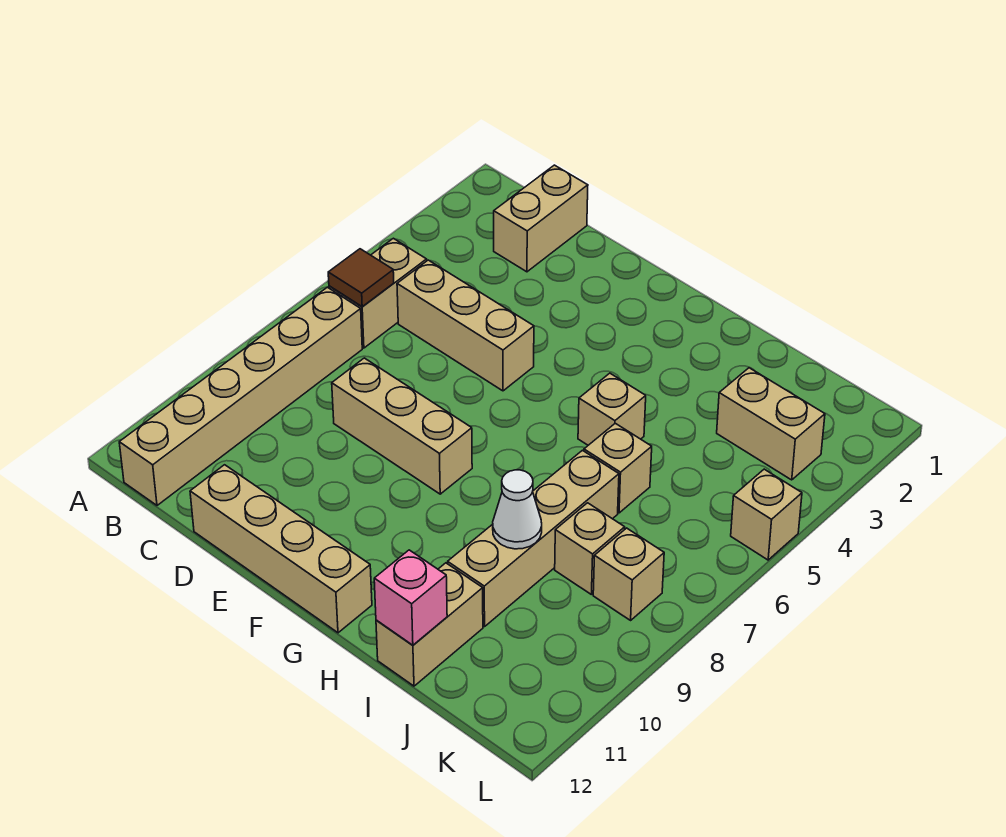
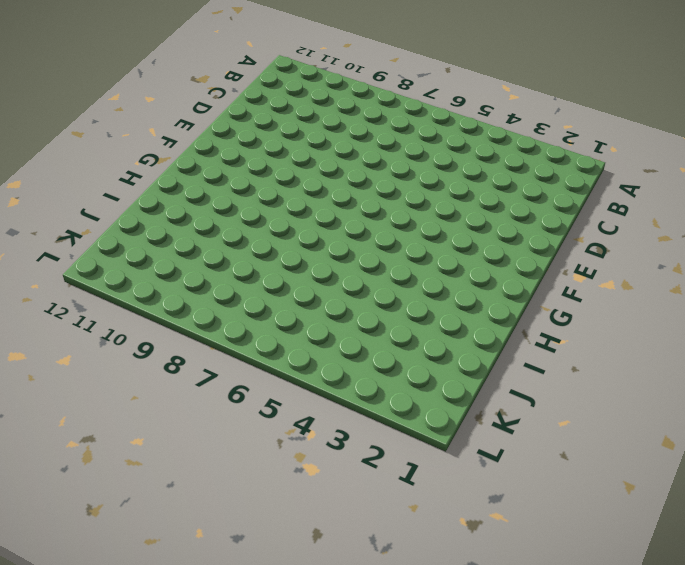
none -> tan brick B5:B6 level 1
none -> tan brick B7:B12 level 1
none -> tan brick C1:C2 level 1

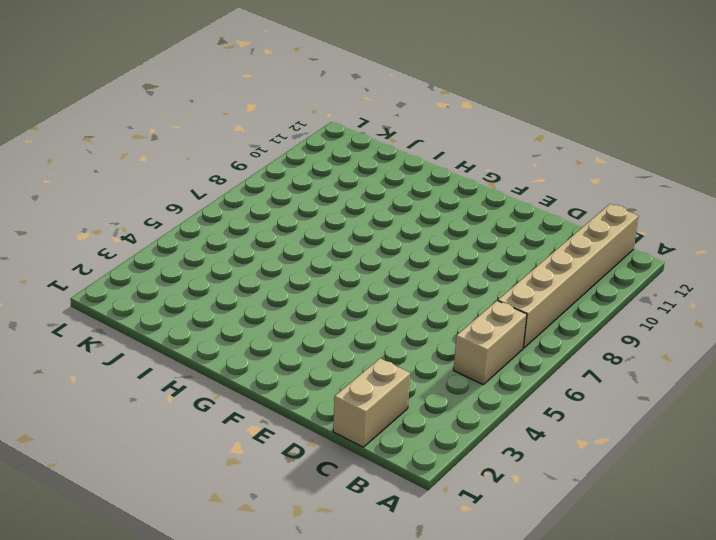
none -> tan brick C5:E5 level 1
none -> tan brick D8:F8 level 1
none -> tan brick D12:G12 level 1

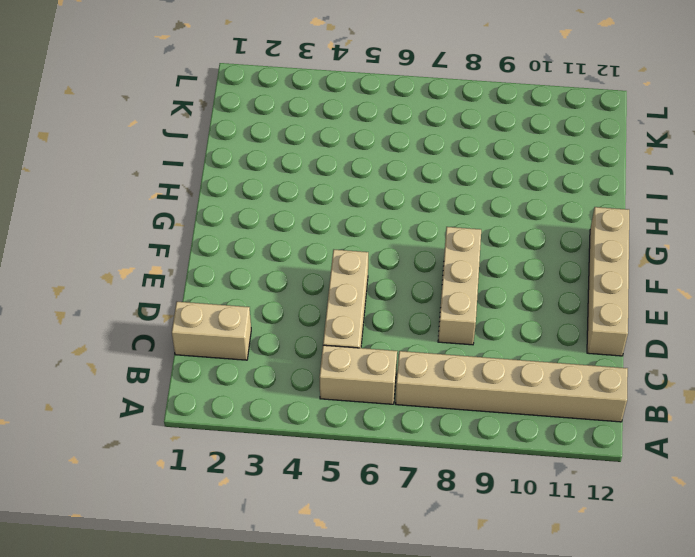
none -> tan brick H5 level 1
none -> tan brick I6 level 1
none -> tan brick I7:I10 level 1

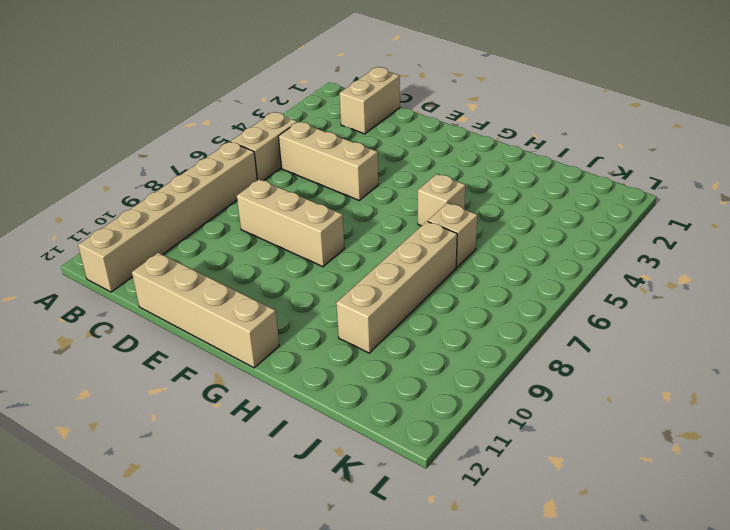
none -> tan brick I11:I12 level 1
none -> tan brick J3:K3 level 1
none -> tan brick J8 level 1

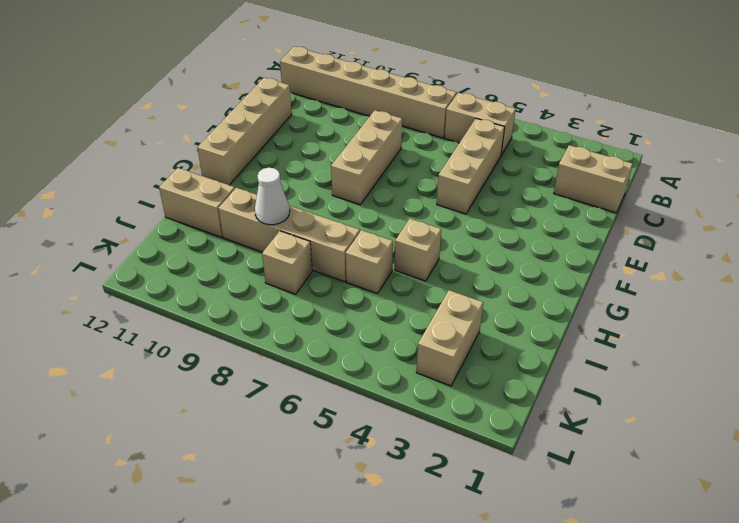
none -> tan brick K8 level 1
none -> tan brick L5 level 1
none -> brown tile B6 level 2

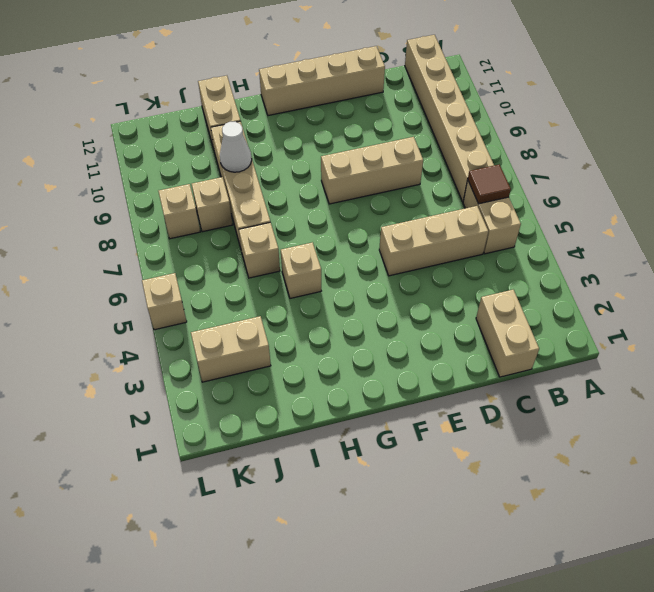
none -> pink brick I12 level 2

